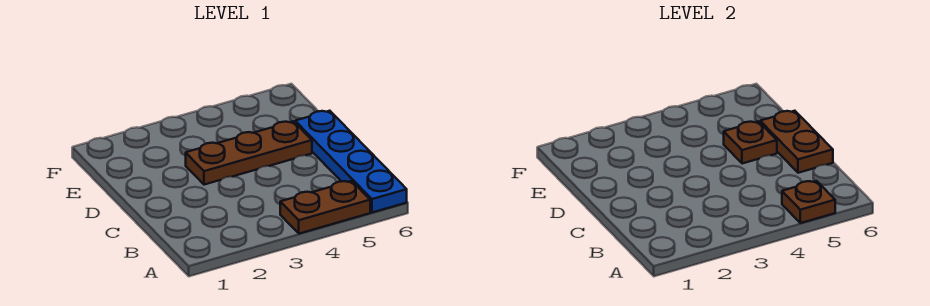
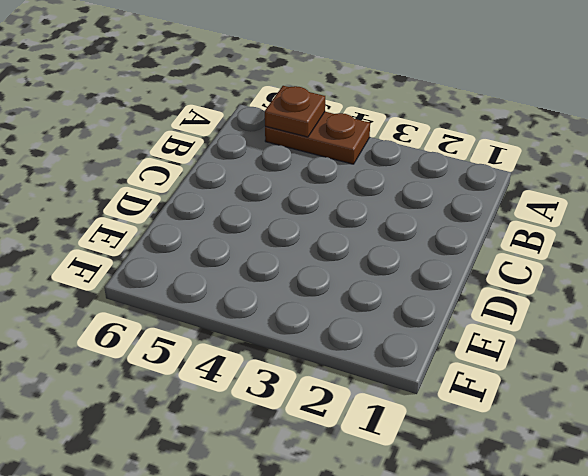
none -> blue plate A6:D6 level 1
none -> brown plate D3:D5 level 1

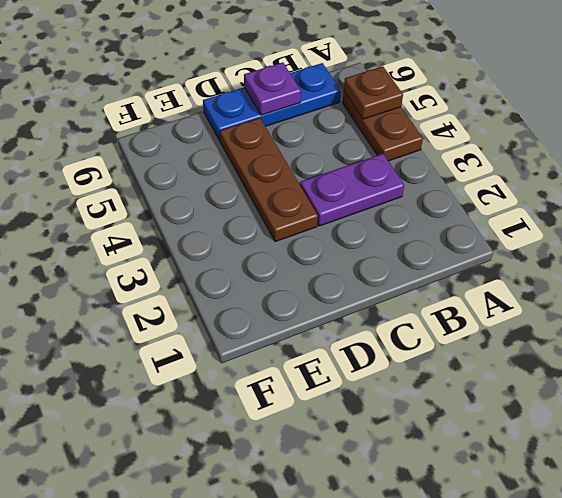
purple plate B3:C3 level 1 -> none
blue plate B6:D6 level 1 -> blue plate A6:D6 level 1
purple plate C6 level 2 -> brown plate C6:D6 level 2
none -> brown plate D5 level 2

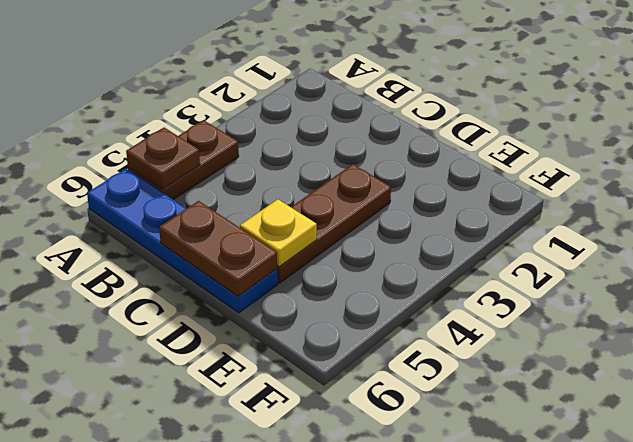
yellow plate D5 level 2 -> brown plate D5 level 2

